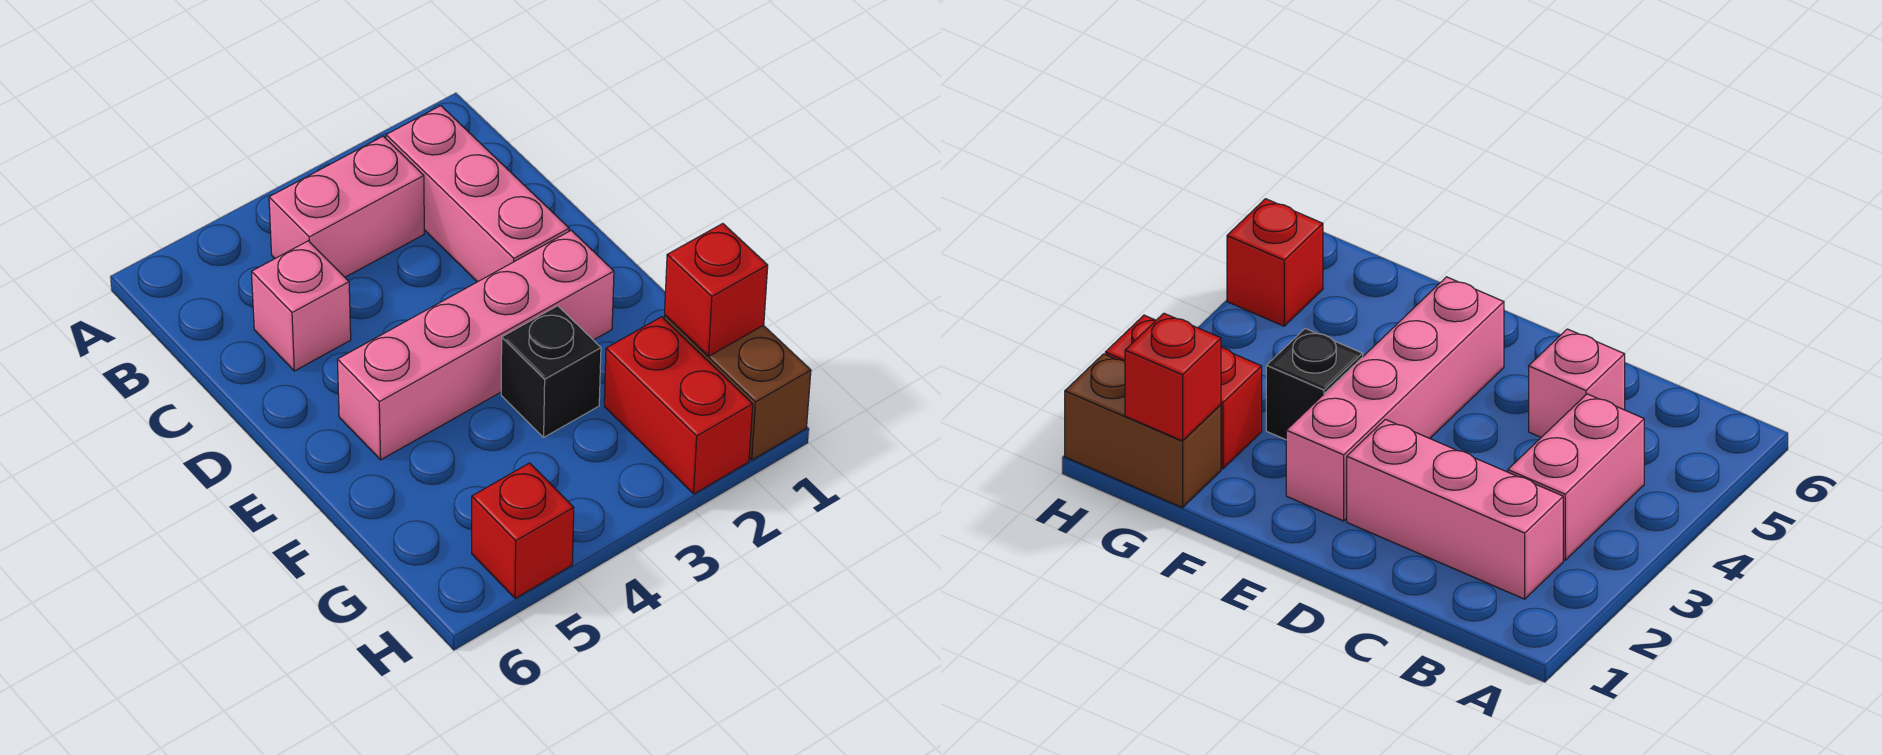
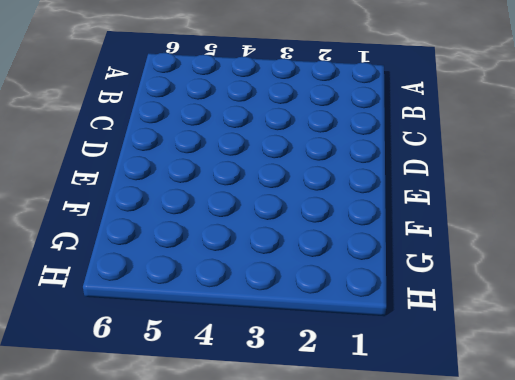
none -> pink brick B2:D2 level 1
none -> pink brick B3:B4 level 1

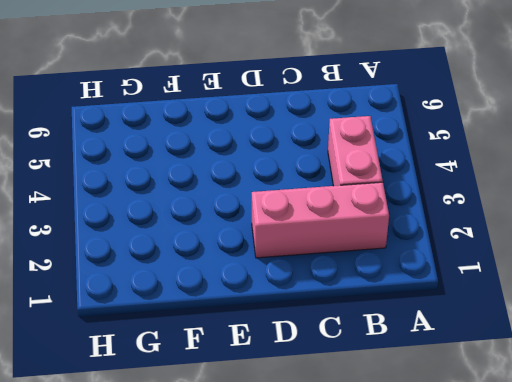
none -> pink brick C5 level 1
none -> pink brick E2:E5 level 1

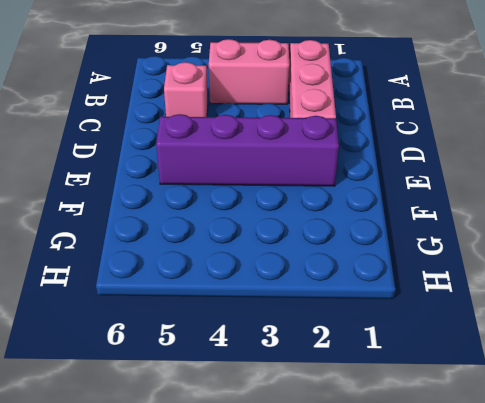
purple brick E2:E5 level 1 -> pink brick E2:E5 level 1
none -> black brick F3 level 1
none -> brown brick G1:H1 level 1

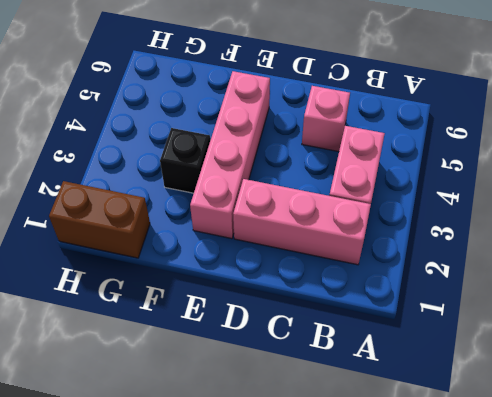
none -> red brick G2:H2 level 1
none -> red brick H5 level 1

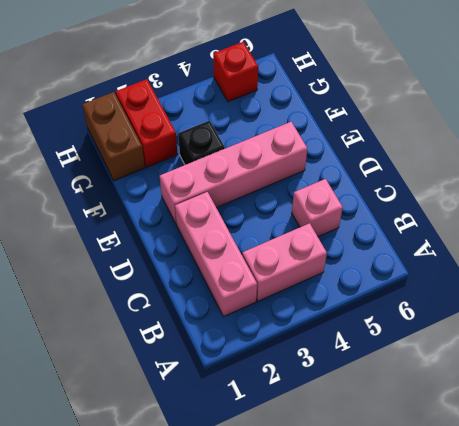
none -> red brick G1 level 2

